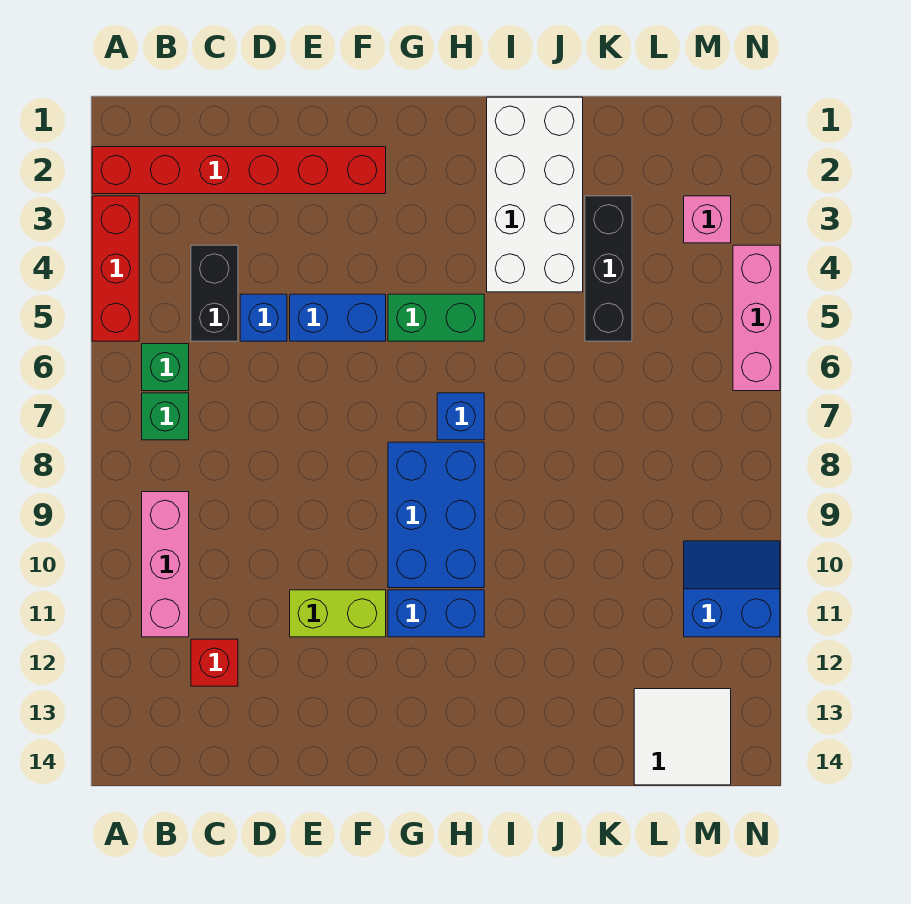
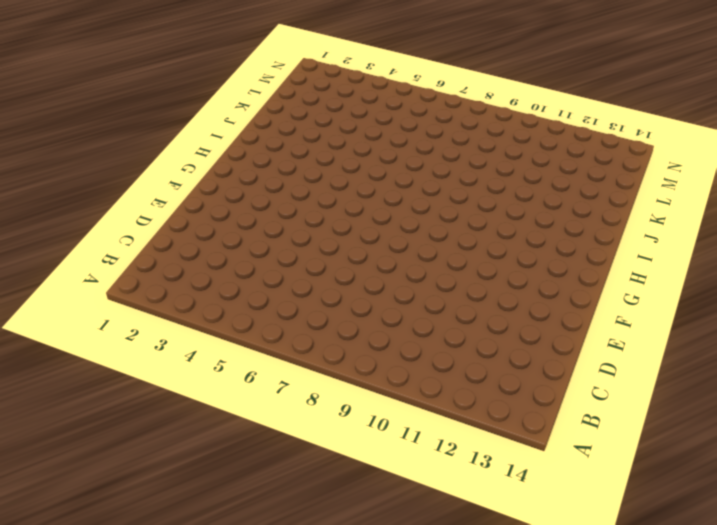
none -> red brick A2:F2 level 1
none -> red brick A3:A5 level 1
none -> green brick B6 level 1

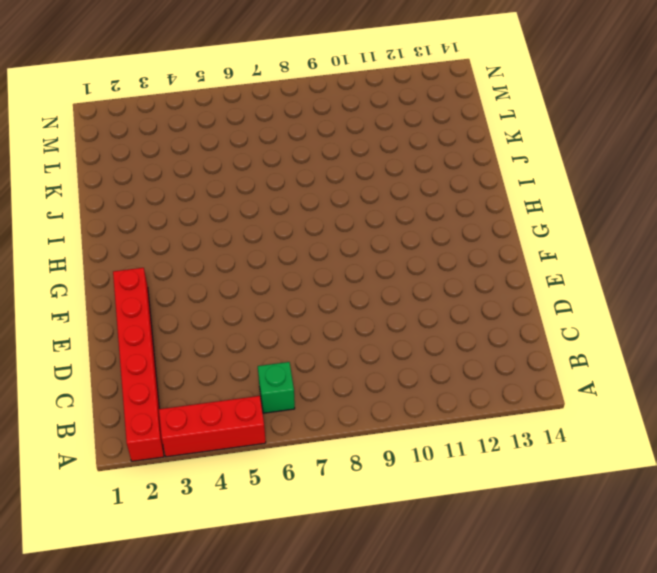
none -> green brick B7 level 1
none -> pink brick B9:B11 level 1
none -> black brick C4:C5 level 1

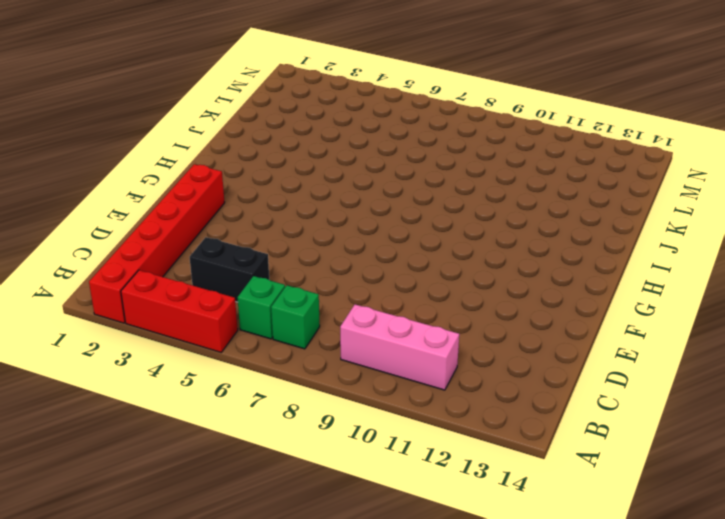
none -> red brick C12 level 1
none -> blue brick D5 level 1
none -> blue brick E5:F5 level 1

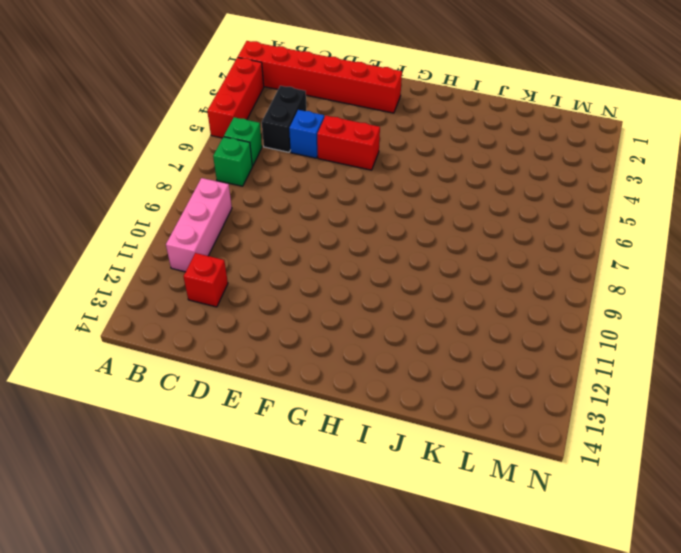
red brick E5:F5 level 1 -> blue brick E5:F5 level 1
none -> lime brick E11:F11 level 1
none -> green brick G5:H5 level 1
none -> blue brick G8:H10 level 1

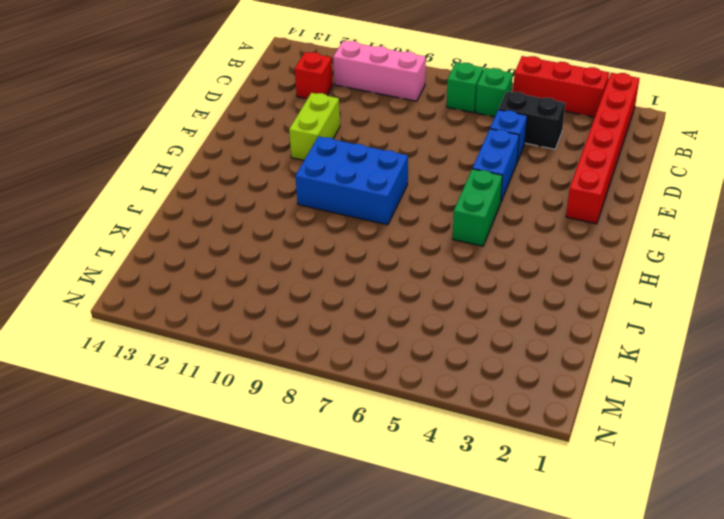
none -> blue brick G11:H11 level 1
none -> blue brick H7 level 1
none -> white brick I1:J4 level 1

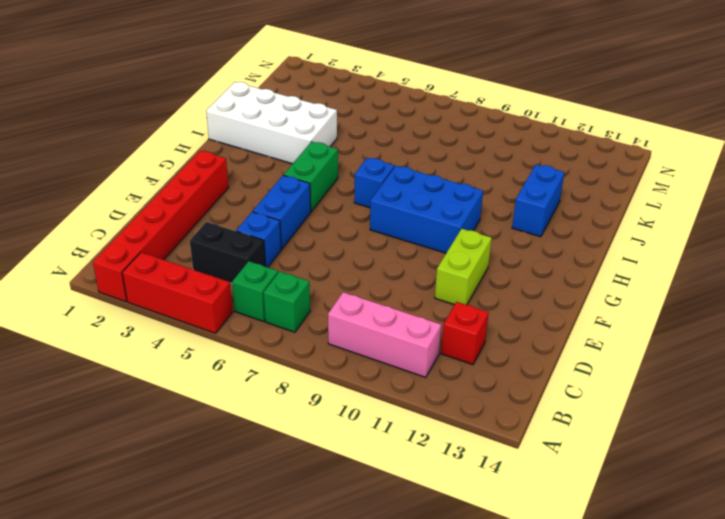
blue brick I12:J12 level 1 -> blue brick G11:H11 level 1
none -> black brick K3:K5 level 1
none -> white tile L13:M14 level 1
none -> pink brick M3 level 1

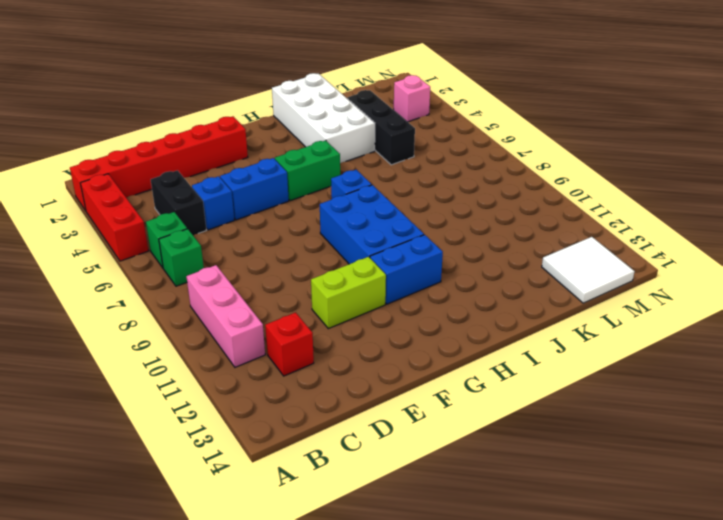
none -> blue slope M10:N11 level 1 top 11
none -> pink brick N4:N6 level 1

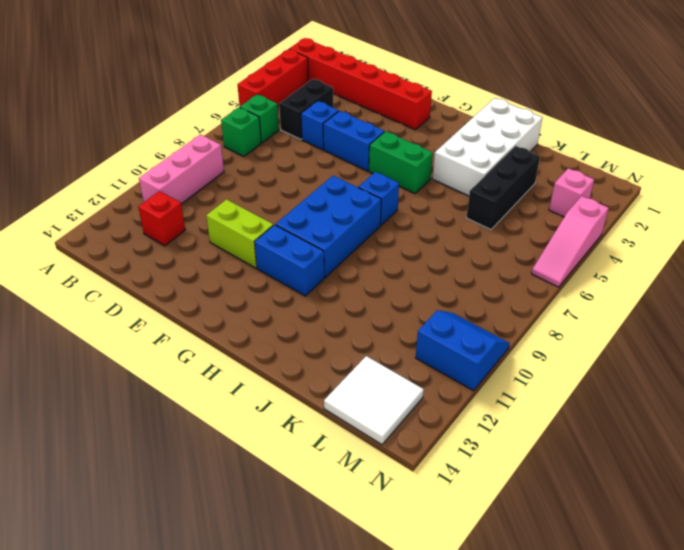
pink slope N4:N6 level 1 top 4 -> pink brick N4:N6 level 1

